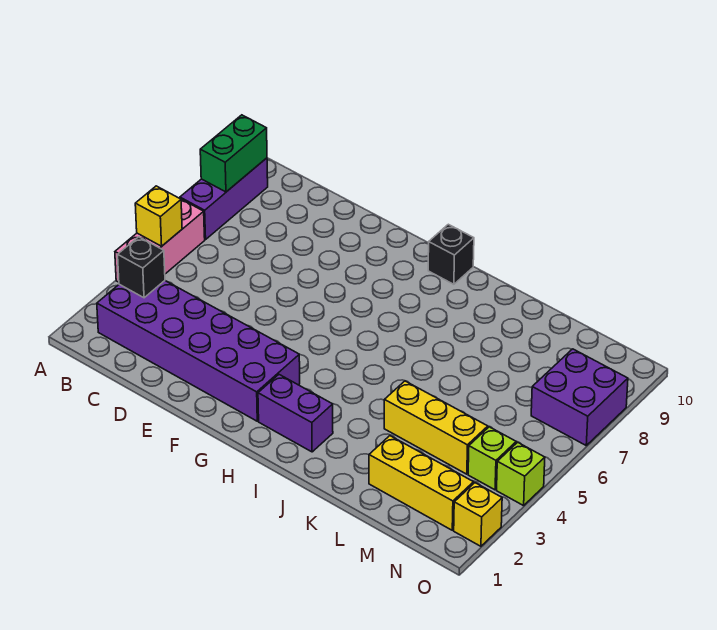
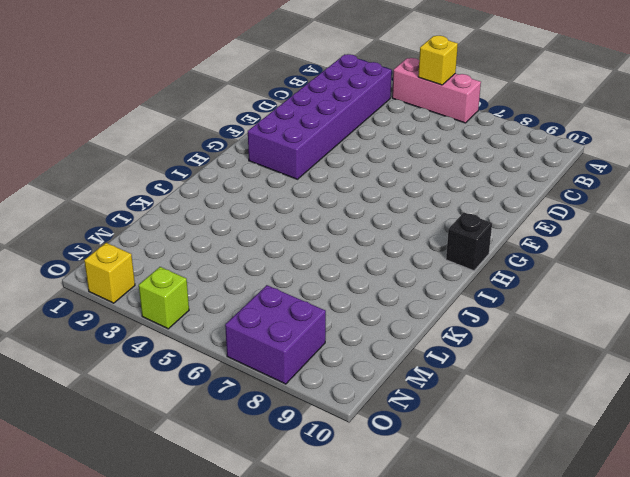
none -> purple brick A7:A9 level 1
none -> purple brick H2:I2 level 1
none -> yellow brick K4:M4 level 1

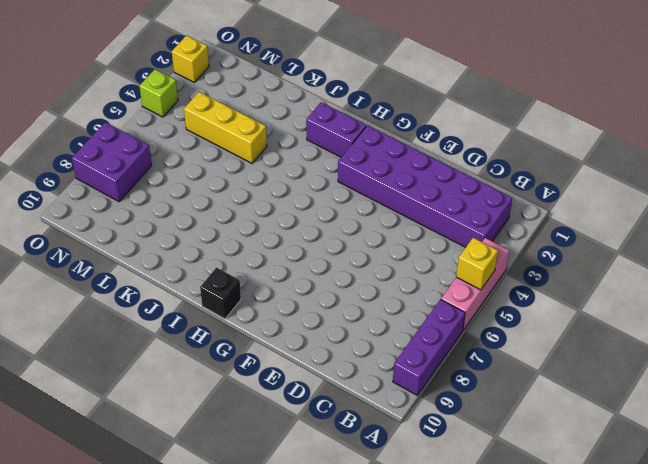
none -> yellow brick L2:N2 level 1
none -> lime brick N4 level 1
none -> green brick A8:A9 level 2

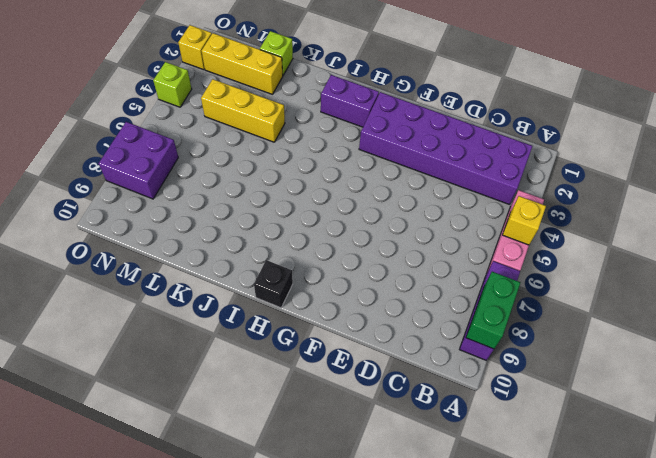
lime brick L1 level 1 -> lime brick N4 level 1
none -> black brick B3 level 2

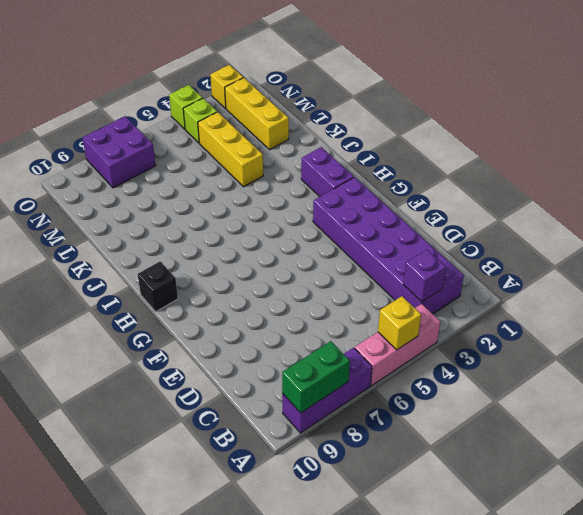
purple brick B3 level 2 -> black brick B3 level 2

